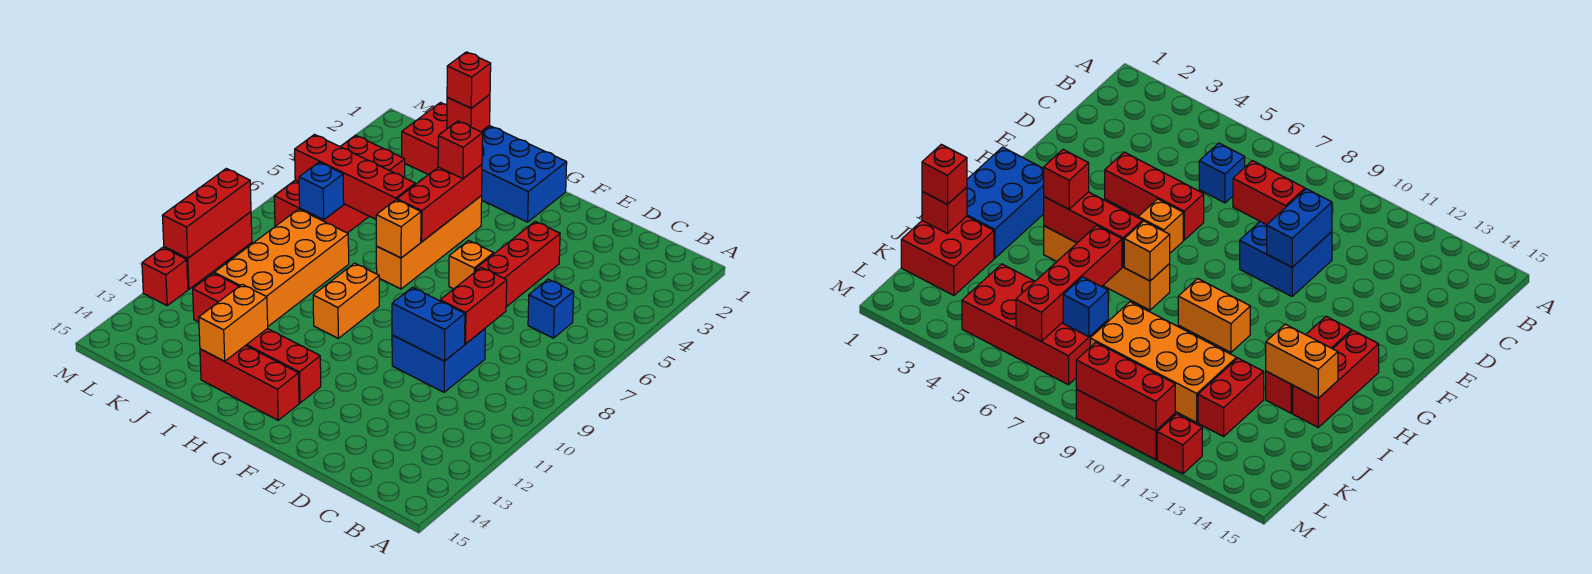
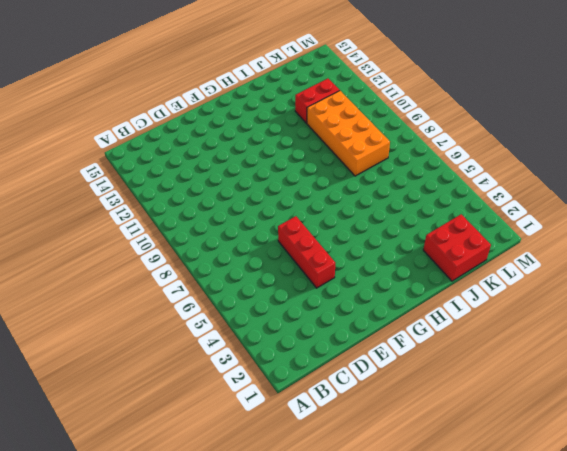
none -> blue brick C6 level 1
none -> blue brick D9:E10 level 1
none -> orange brick F6 level 1

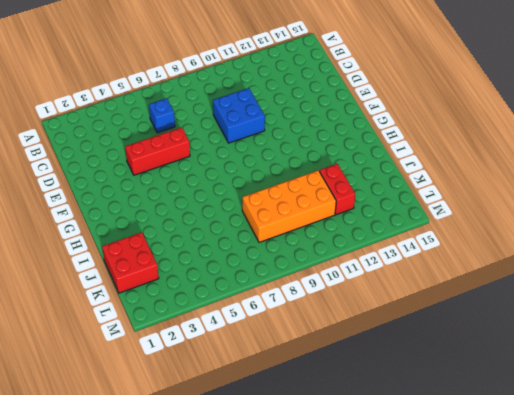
none -> orange brick F6 level 1
none -> blue brick G1:I2 level 1
none -> red brick G13:I13 level 1

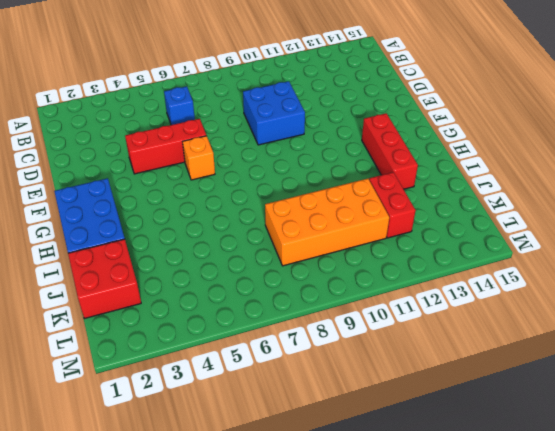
none -> red brick G14:I14 level 1
none -> orange brick H4:H7 level 1
none -> orange brick H9:H10 level 1

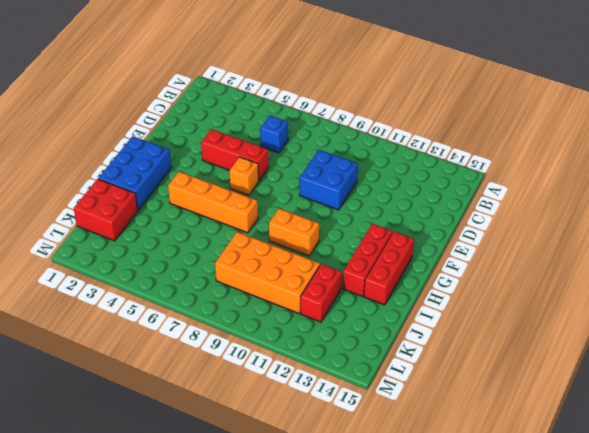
none -> red brick K4:L7 level 1
none -> red brick M9:M11 level 1
none -> red brick M12 level 1

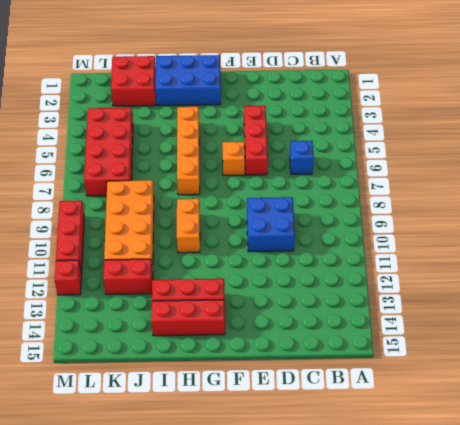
none -> red brick D8:D9 level 2
none -> blue brick D10:E10 level 2
none -> red brick H4:H6 level 2

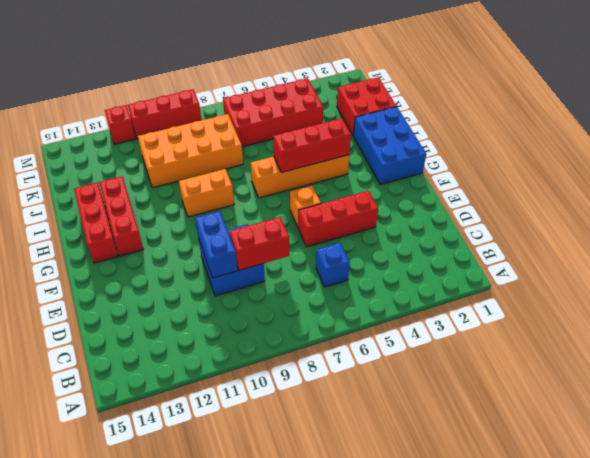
none -> red brick J12:K12 level 1
none -> orange brick H7 level 2
none -> red brick I6:L6 level 2

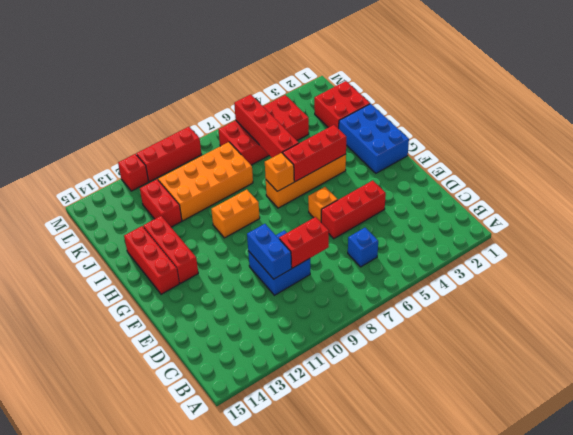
none -> orange brick I13:I14 level 2
none -> red brick J1 level 2
none -> blue brick K7 level 2

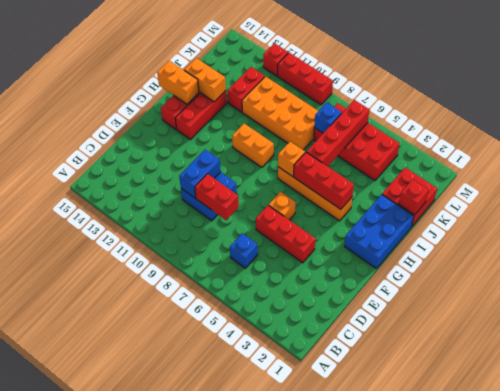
orange brick H14:H15 level 2 -> none
none -> red brick M9:M11 level 2
none -> red brick H4 level 3
none -> red brick J1 level 3

